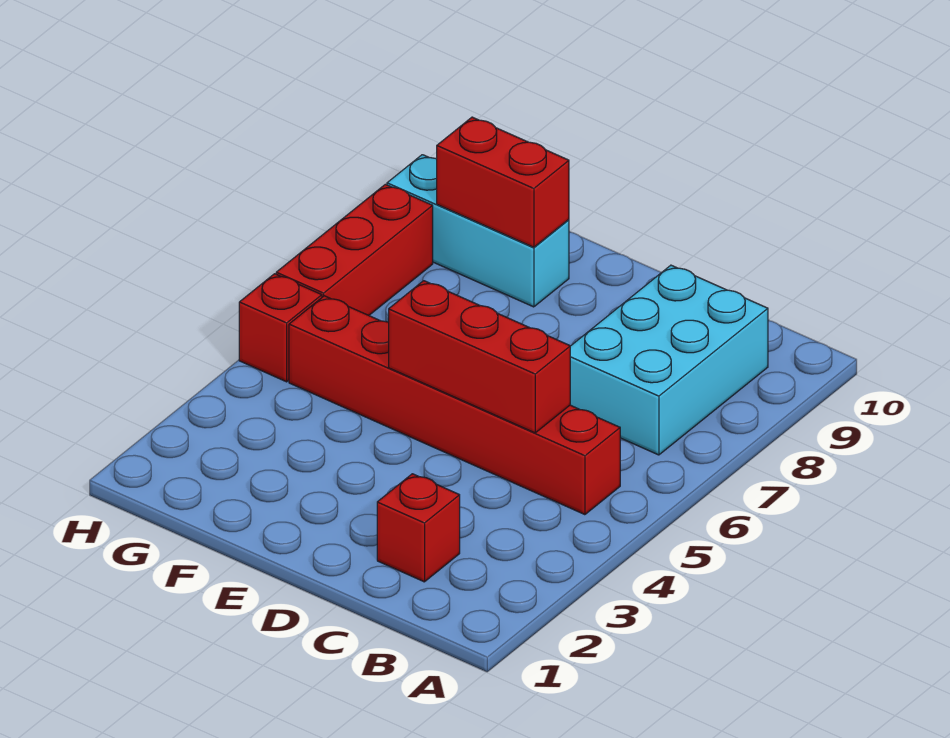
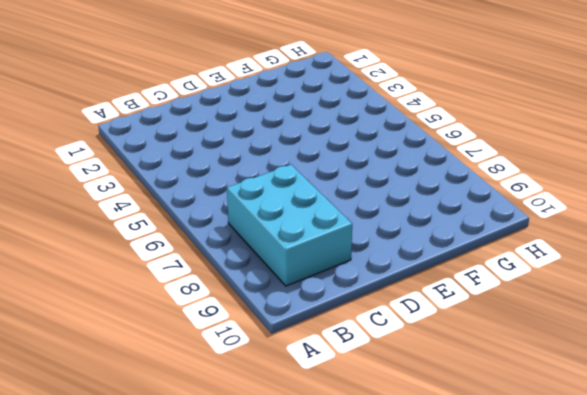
none -> red brick B5:G5 level 1
none -> red brick C2 level 1

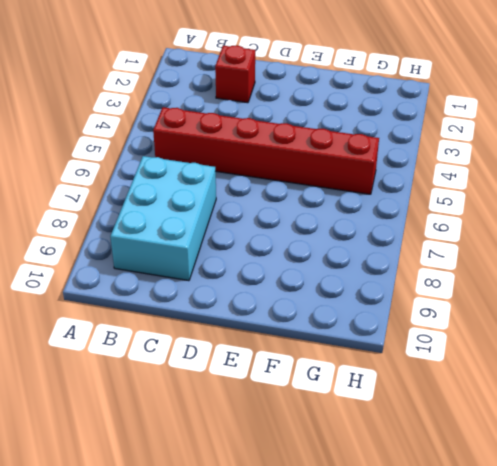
none -> cyan brick F9:H9 level 1
none -> red brick H5 level 1

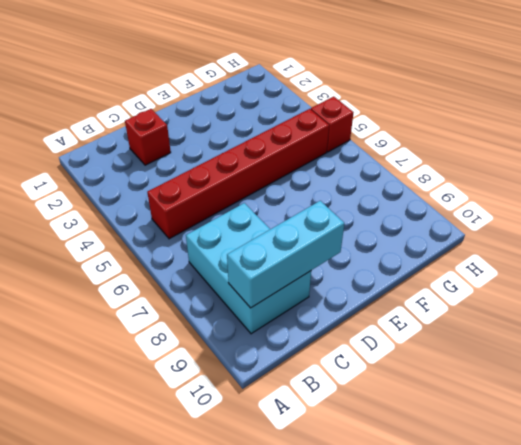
cyan brick B9:D9 level 2 -> cyan brick F9:H9 level 1
none -> red brick H6:H8 level 1
none -> red brick C5:E5 level 2

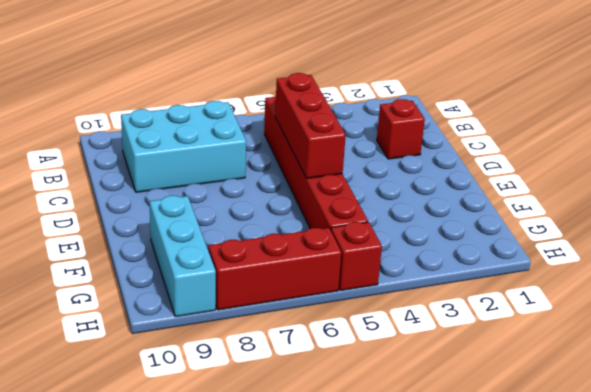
none -> red brick F9:G9 level 2

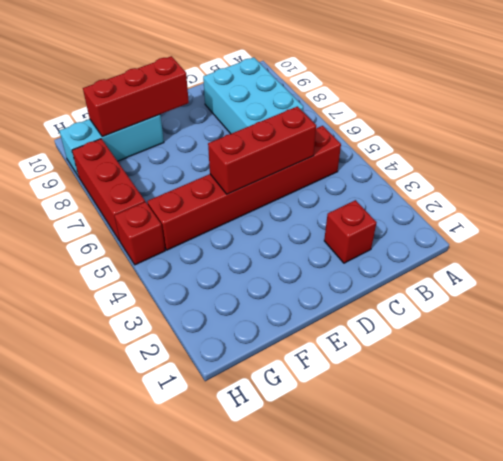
red brick E9:G9 level 2 -> red brick F9:G9 level 2

